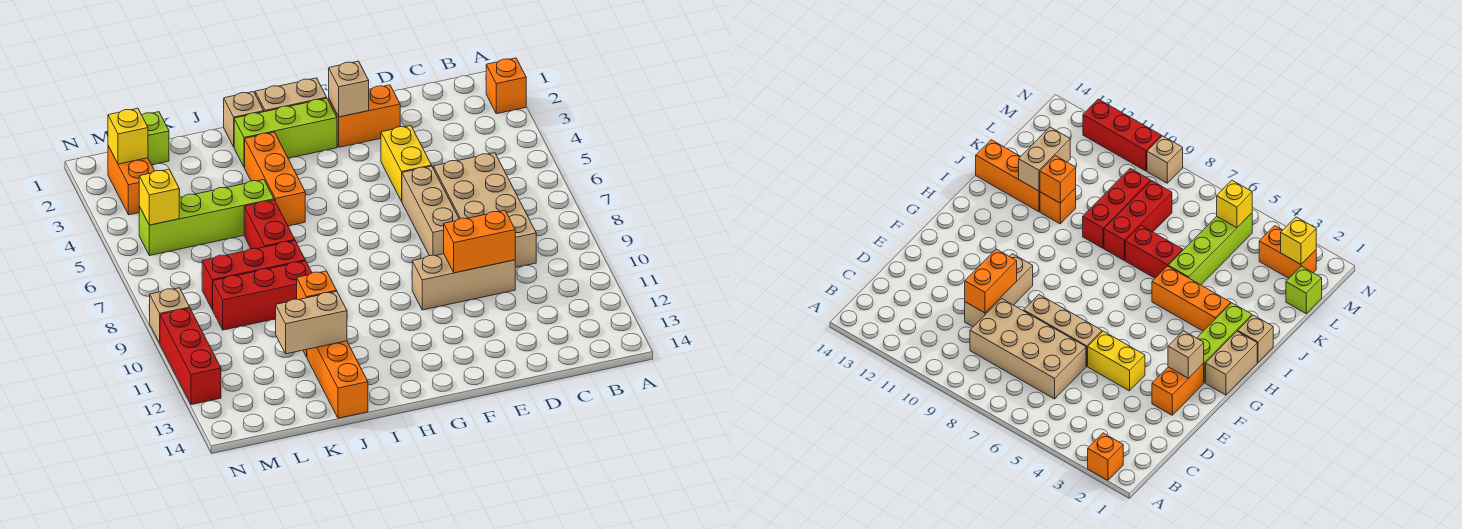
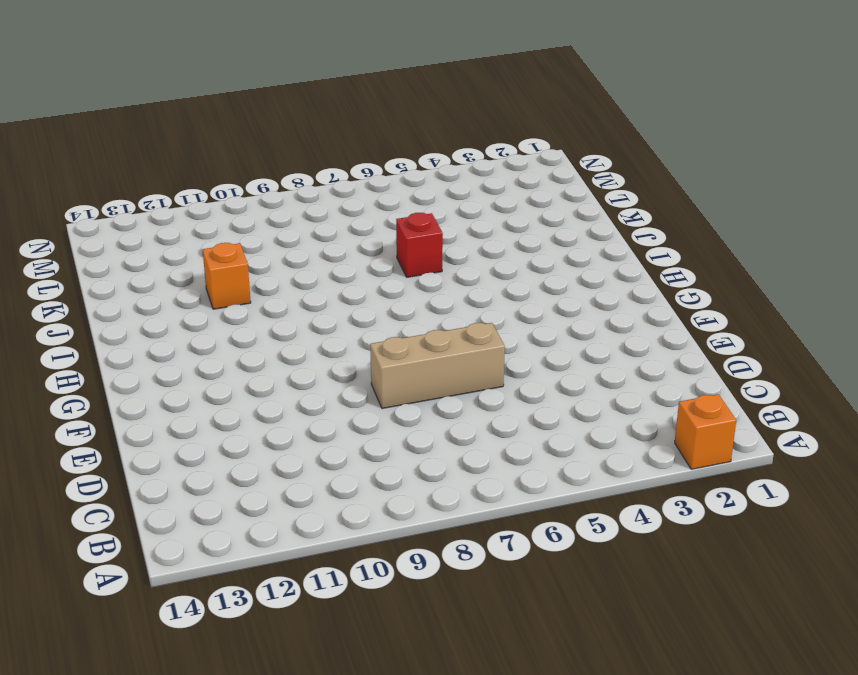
red brick J6 level 1 -> red brick J6:J7 level 1
none -> tan brick C6:D9 level 1
none -> tan brick D10:F10 level 1
none -> orange brick E2:F2 level 1

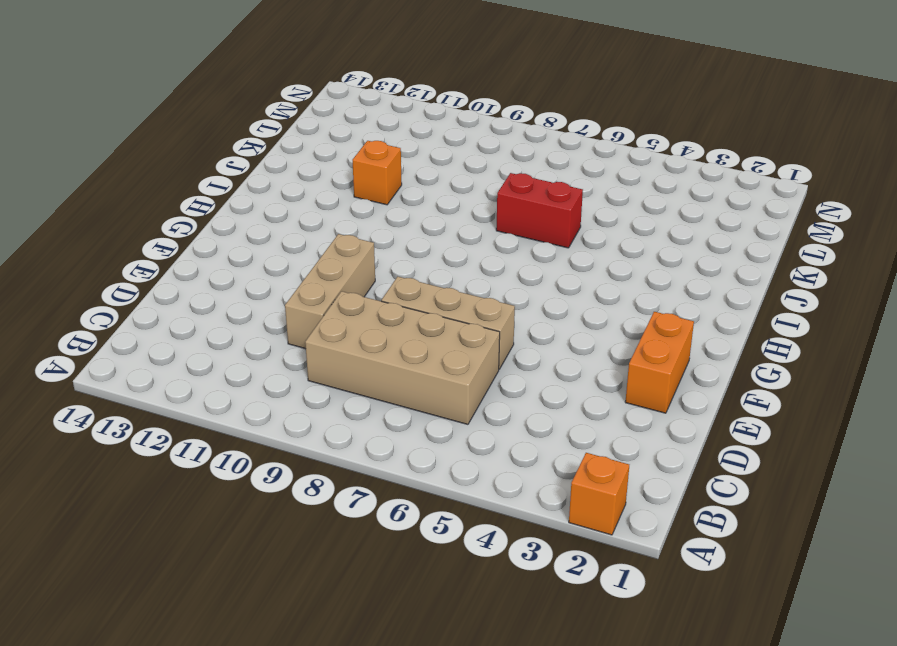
none -> yellow brick E4:E5 level 1
none -> tan brick G1:H1 level 1
none -> lime brick G2:I2 level 1

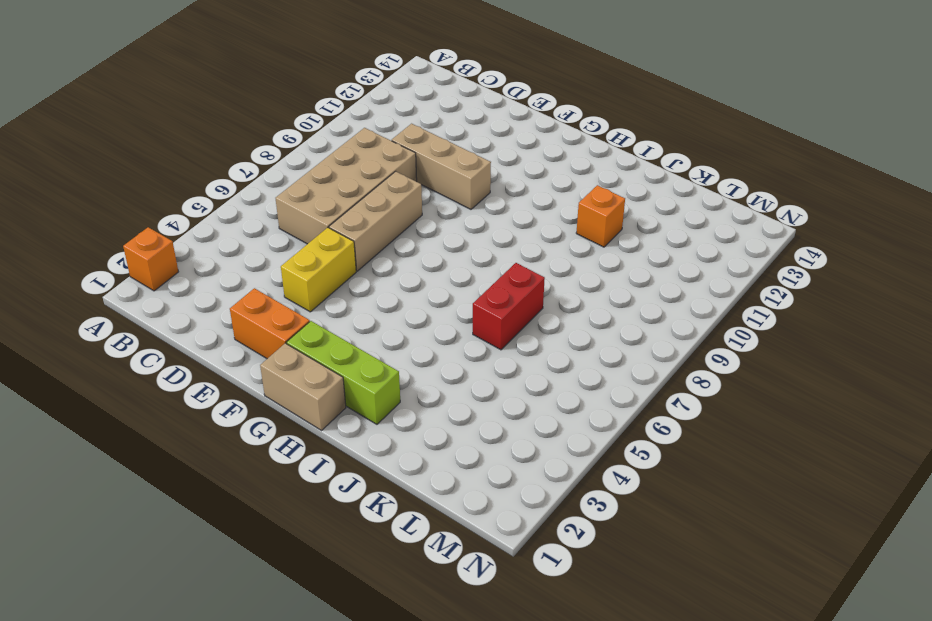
none -> tan brick I1 level 1
none -> orange brick I3:I5 level 1
none -> lime brick J5:M5 level 1

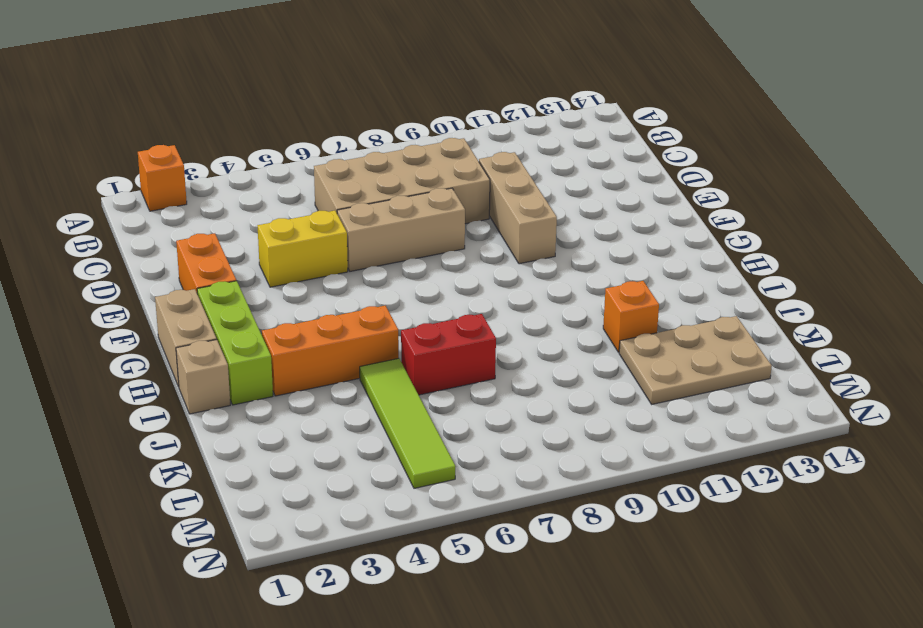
lime tile J5:M5 level 1 -> lime brick J5:M5 level 1
tan plate K11:L13 level 1 -> none
none -> red brick J8:L8 level 1
none -> red brick J9:L9 level 1
none -> orange brick J12:J14 level 1

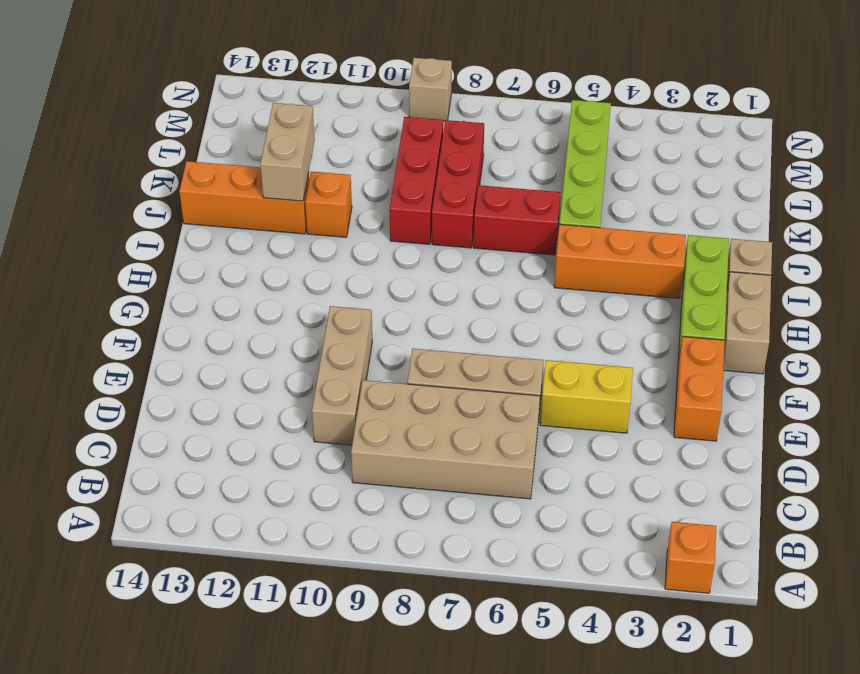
none -> lime brick L1 level 1
none -> orange brick M2:M3 level 1
none -> red brick N10:N12 level 1

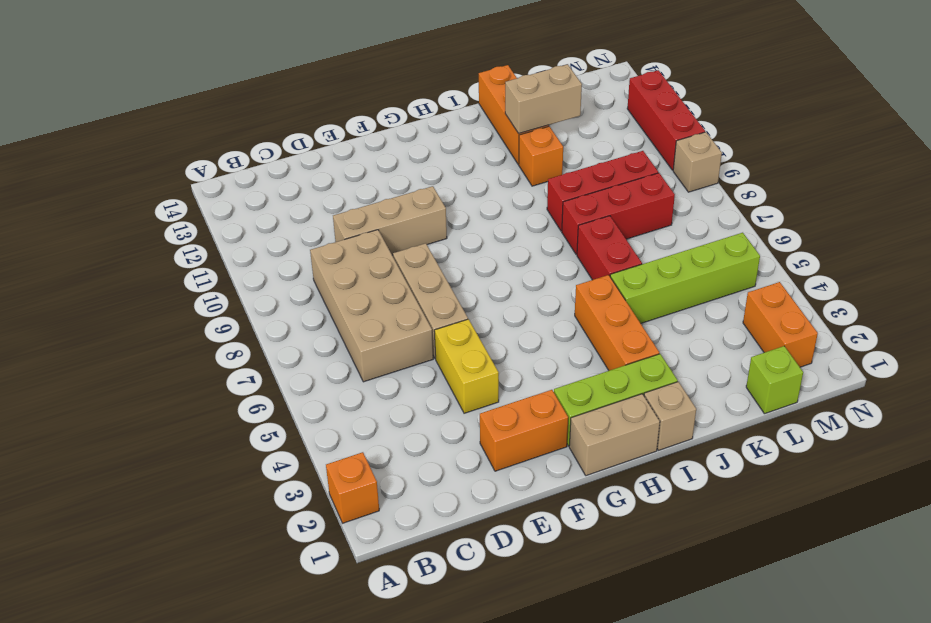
none -> orange brick D10:E10 level 2
none -> tan brick F2 level 2
none -> orange brick J11 level 2

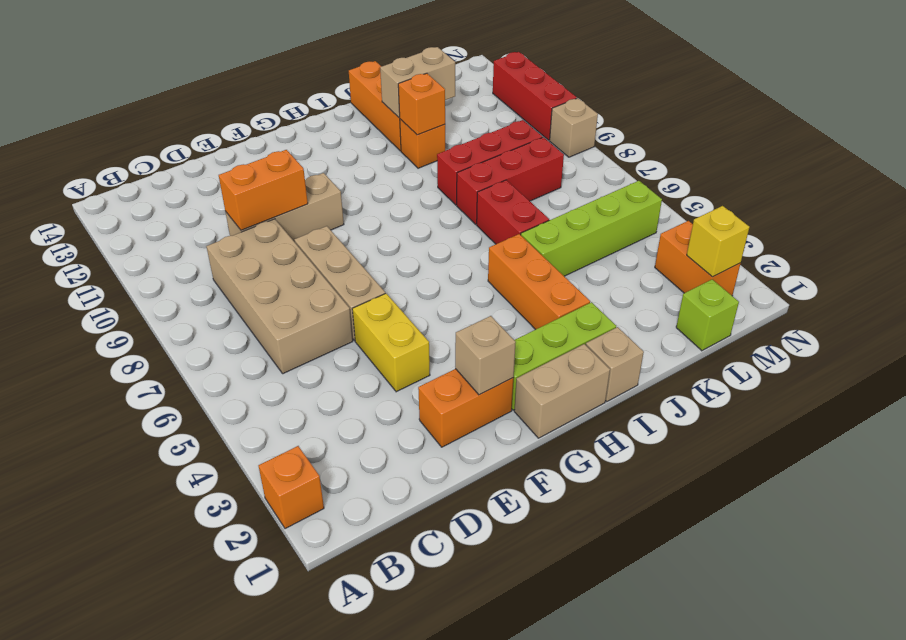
none -> yellow brick M5 level 2

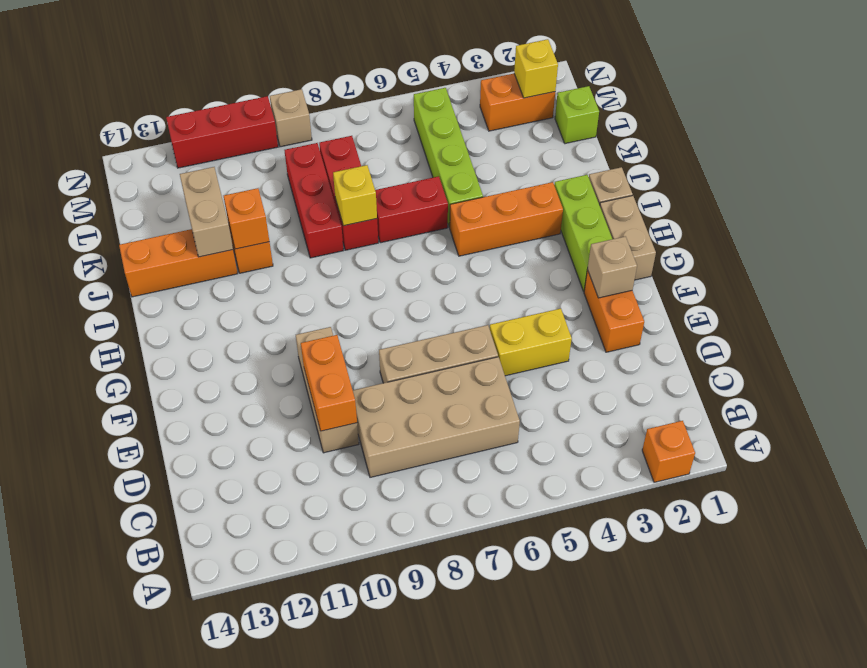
yellow brick J8 level 2 -> yellow brick M5 level 2

